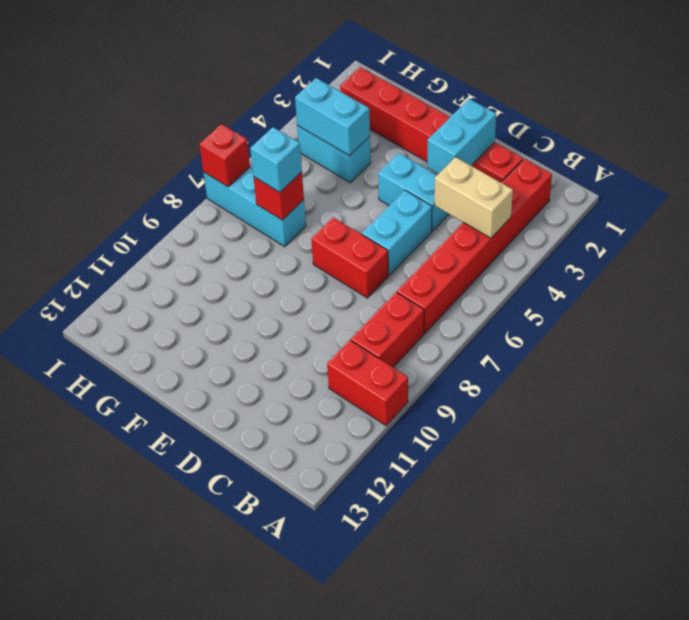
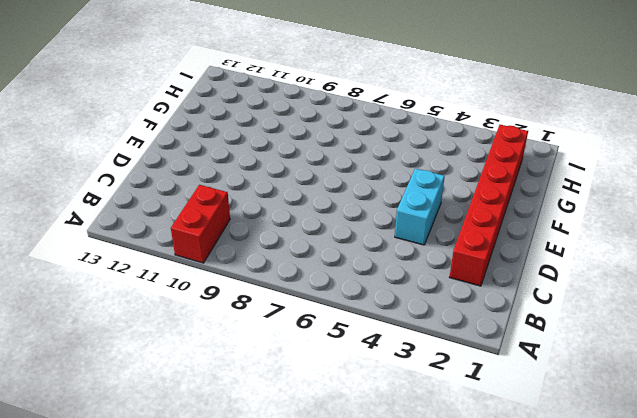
none -> red brick B2:B7 level 1
none -> red brick B8:B9 level 1
none -> cyan brick D5:D6 level 1

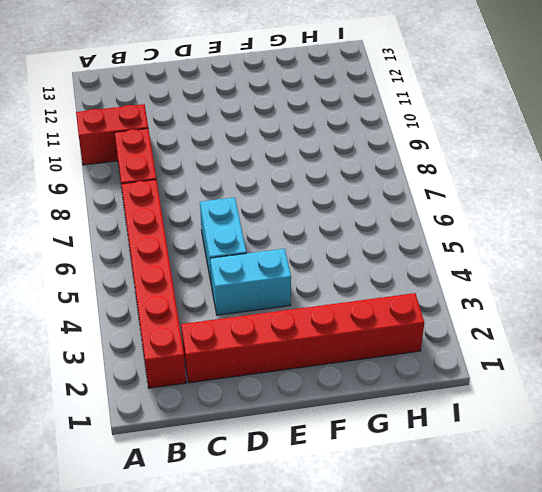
none -> red brick D7:E7 level 1
none -> cyan brick G4:H4 level 1
none -> cyan brick G7:I7 level 1

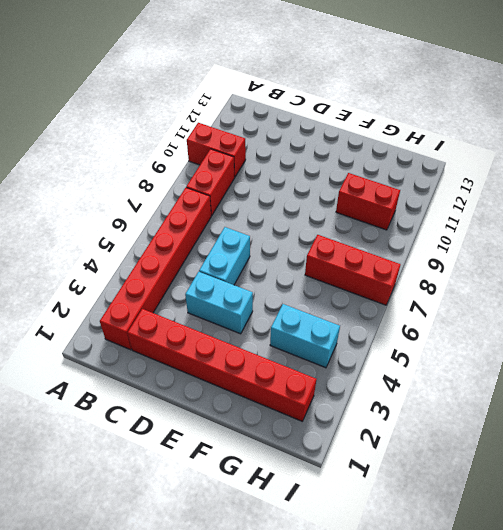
red brick G7:I7 level 1 -> cyan brick G7:I7 level 1
red brick G10:H10 level 1 -> red brick D7:E7 level 1
none -> tan brick B4:C4 level 2
none -> cyan brick D2:D3 level 2
none -> cyan brick G4:H4 level 2

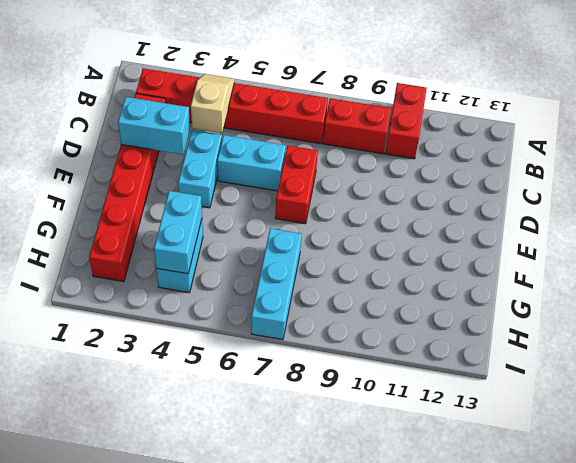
tan slope B4:C4 level 2 top C -> tan brick B4:C4 level 2
none -> red brick G7 level 2
none -> red brick I7 level 2
none -> cyan brick G7 level 3

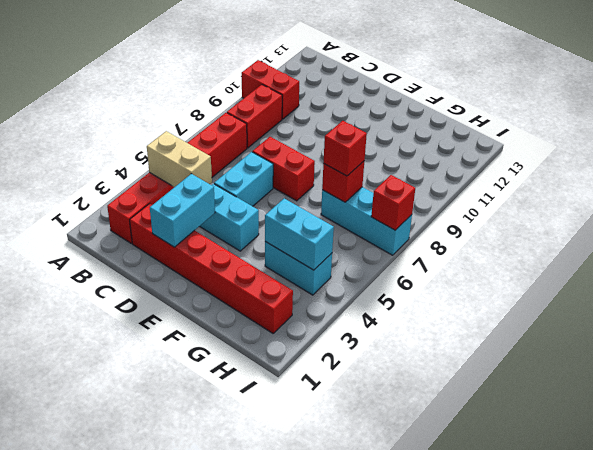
red brick G7 level 3 -> cyan brick G7 level 3

